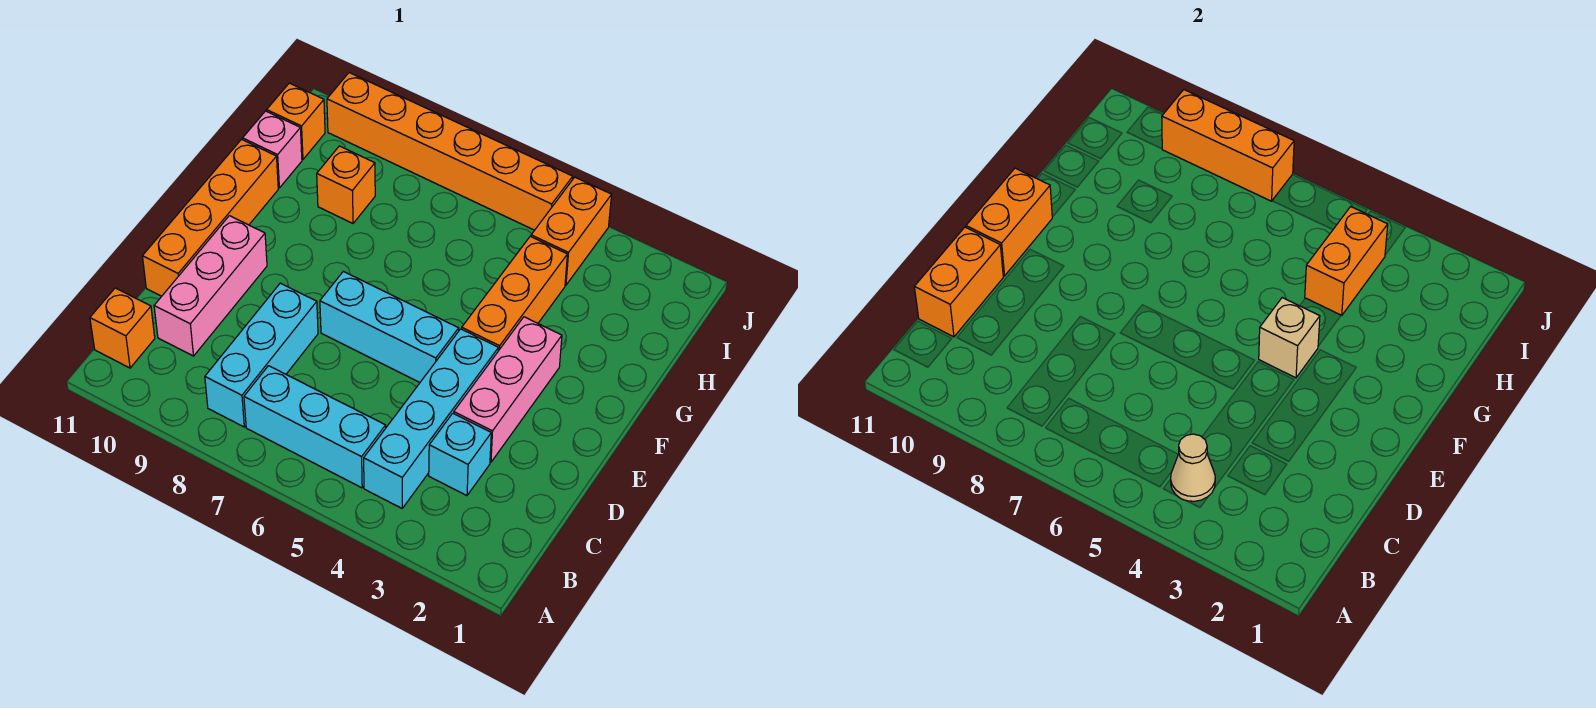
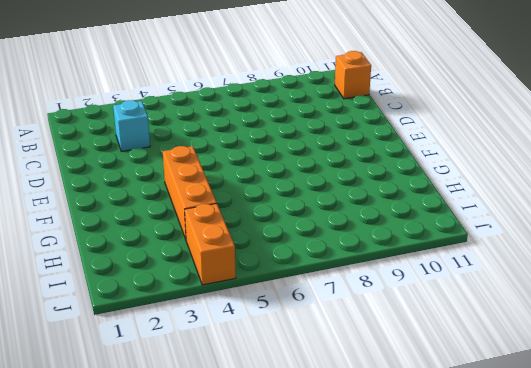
none -> cyan brick B4:E4 level 1
none -> cyan brick B5:B7 level 1
none -> cyan brick B8:D8 level 1

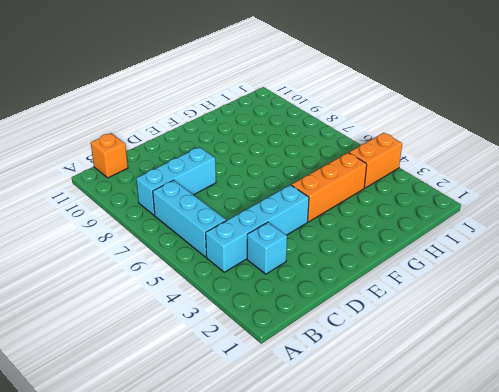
none -> pink brick C10:E10 level 1
none -> pink brick D3:F3 level 1
none -> orange brick D11:G11 level 1

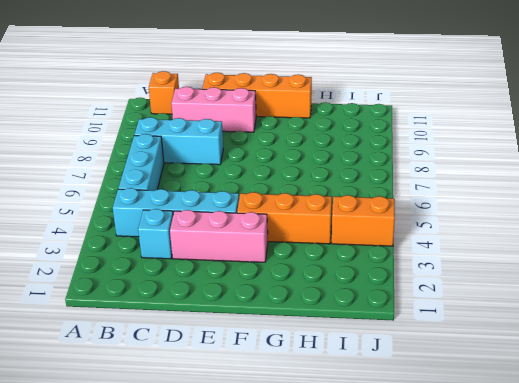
none -> cyan brick E5:E7 level 1
none -> orange brick H9 level 1
none -> pink brick H11 level 1

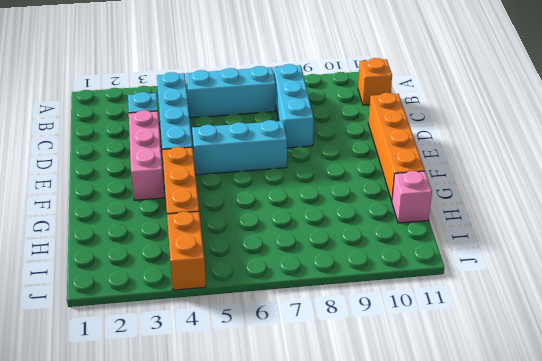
none -> pink brick C10:E10 level 1
none -> orange brick H9 level 1
none -> orange brick I11 level 1

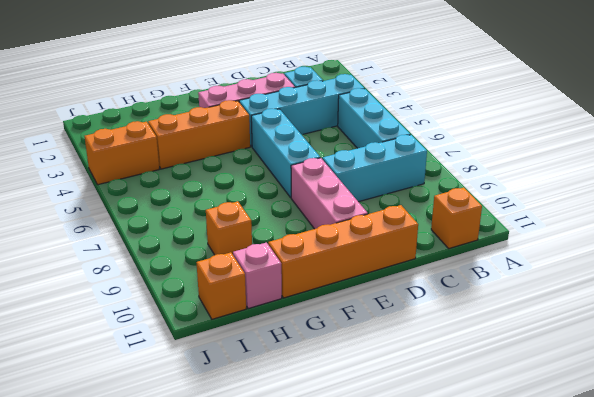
pink brick E8:E10 level 1 -> pink brick C10:E10 level 1
none -> orange brick J5:J10 level 1
none -> tan cone B4 level 2
none -> orange brick C11:D11 level 2

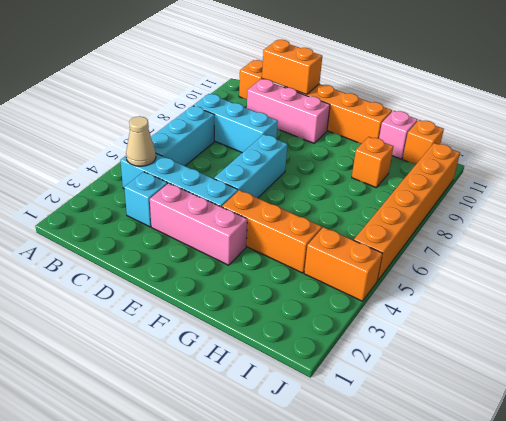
none -> orange brick E11:F11 level 2
none -> tan brick F4 level 2
none -> orange brick H4:I4 level 2

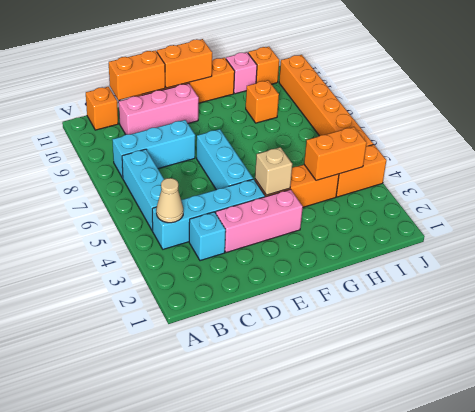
none -> orange brick J7:J9 level 2

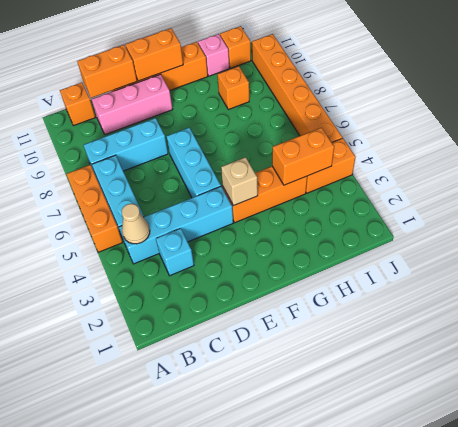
orange brick A5:A7 level 1 -> orange brick J7:J9 level 2
none -> pink brick D3:F3 level 1

